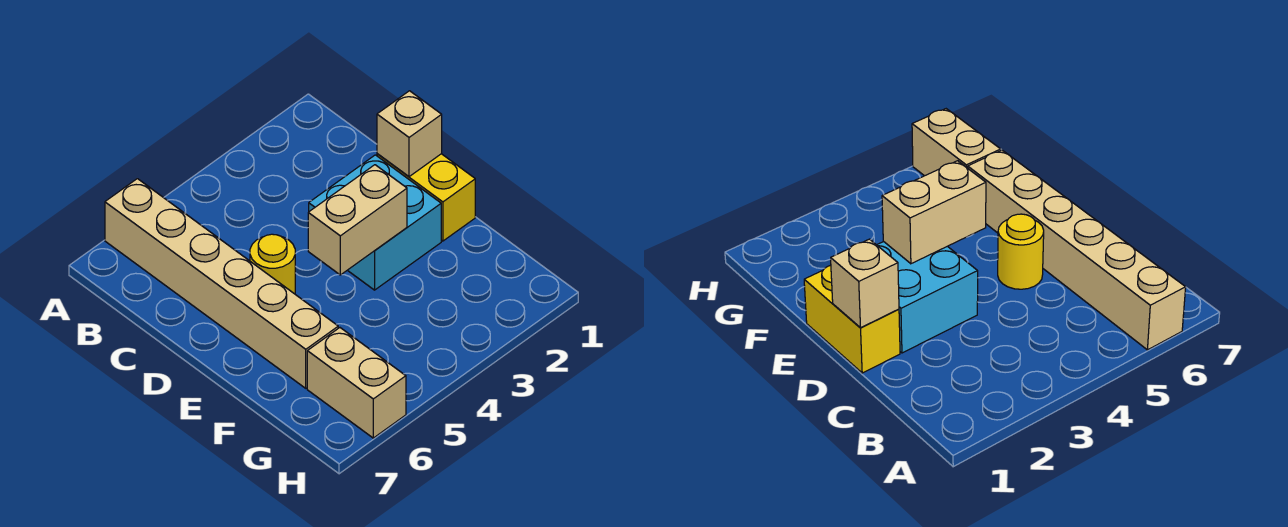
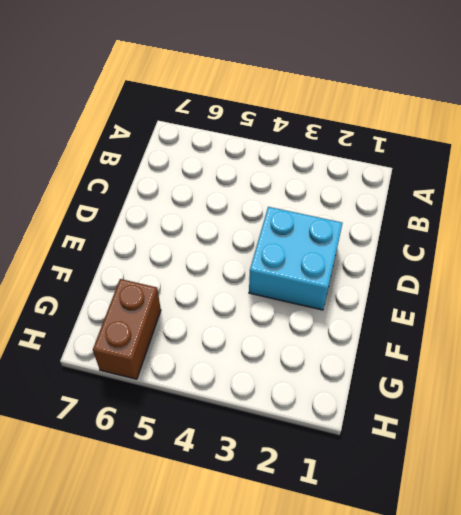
brown brick G6:H6 level 1 -> tan brick G6:H6 level 1
none -> tan brick A6:F6 level 1
none -> yellow brick D1:E1 level 1

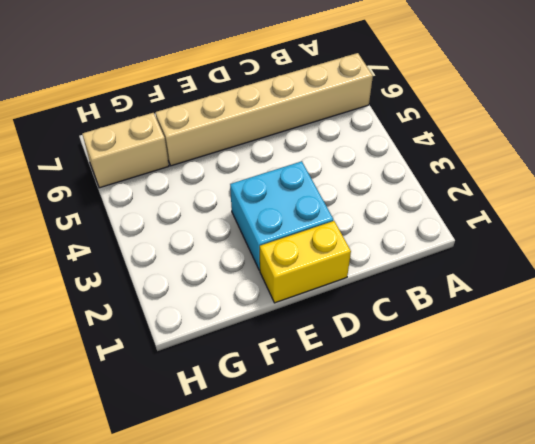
none -> yellow round brick D5 level 1
none -> tan brick D1 level 2

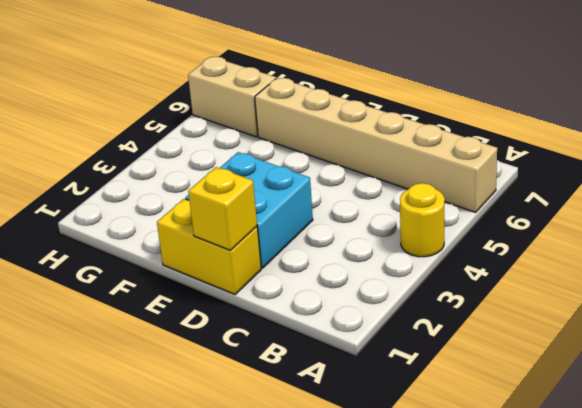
yellow round brick A4 level 1 -> yellow round brick D5 level 1
yellow brick D1 level 2 -> tan brick D1 level 2
none -> tan brick E3:E4 level 2

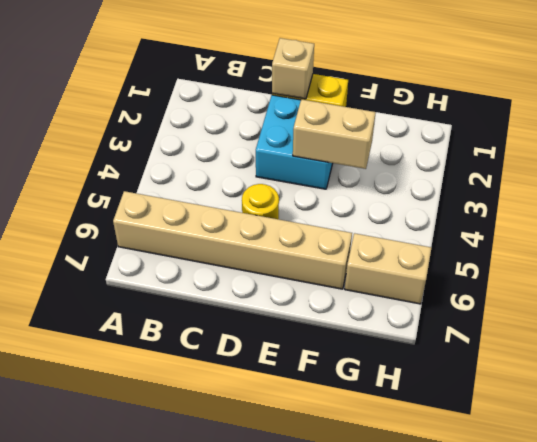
tan brick E3:F3 level 2 -> tan brick E3:E4 level 2

